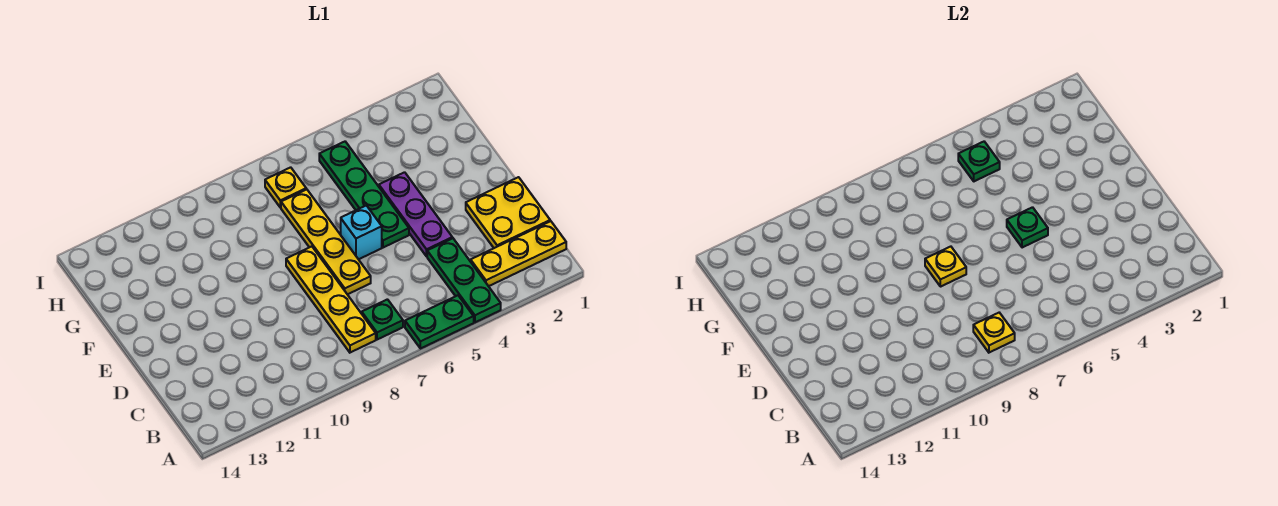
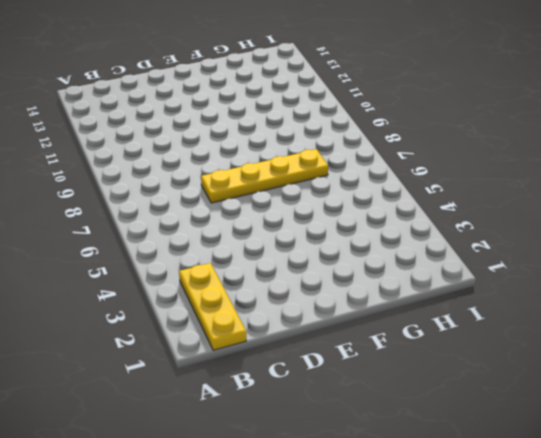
none -> green plate A4:C4 level 1
none -> green plate A5:A6 level 1
none -> green plate B7 level 1

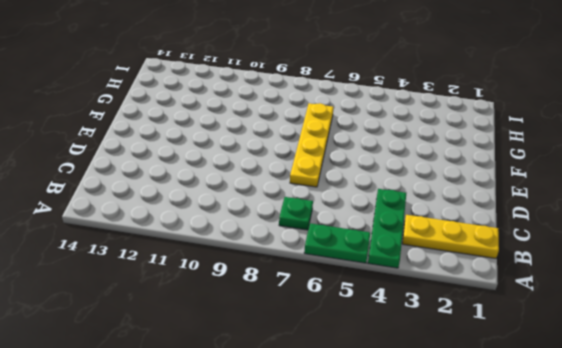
none -> yellow plate B8:E8 level 1
none -> yellow plate C1:D2 level 1
none -> purple plate D4:F4 level 1

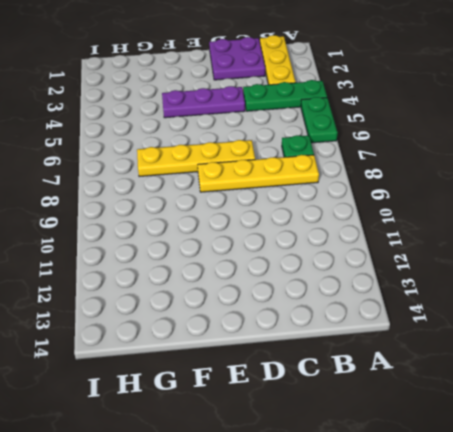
purple plate C1:D2 level 1 -> yellow plate C1:D2 level 1
none -> green plate E5:H5 level 1
none -> cyan brick E6 level 1
none -> yellow plate H7 level 1

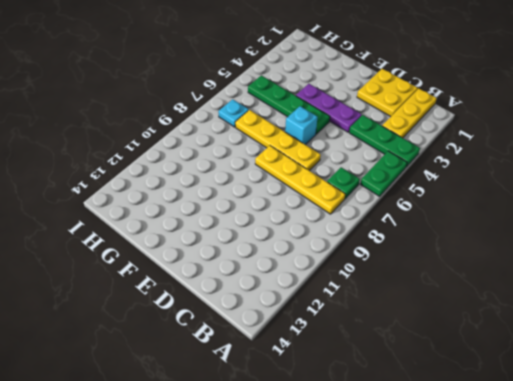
cyan plate H7 level 1 -> yellow plate H7 level 1
none -> yellow plate B8 level 2
none -> green plate E5 level 2
none -> yellow plate E8 level 2

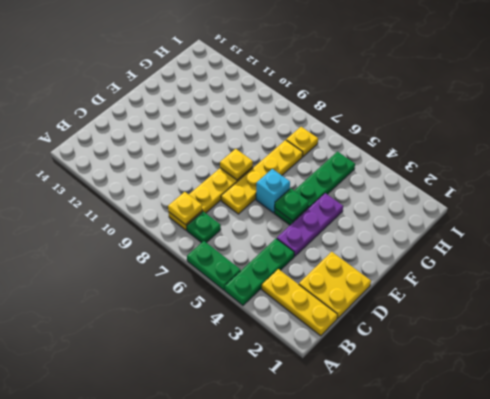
none -> green plate H5 level 2

